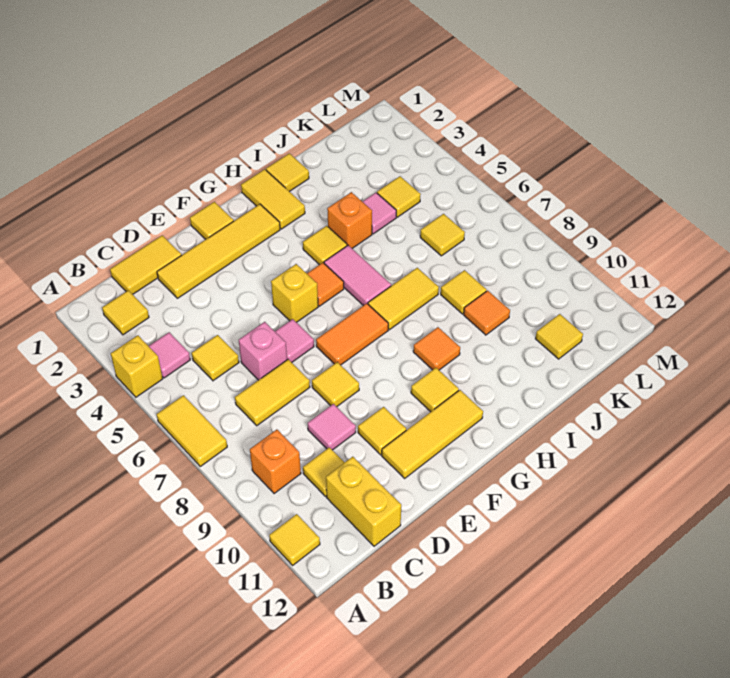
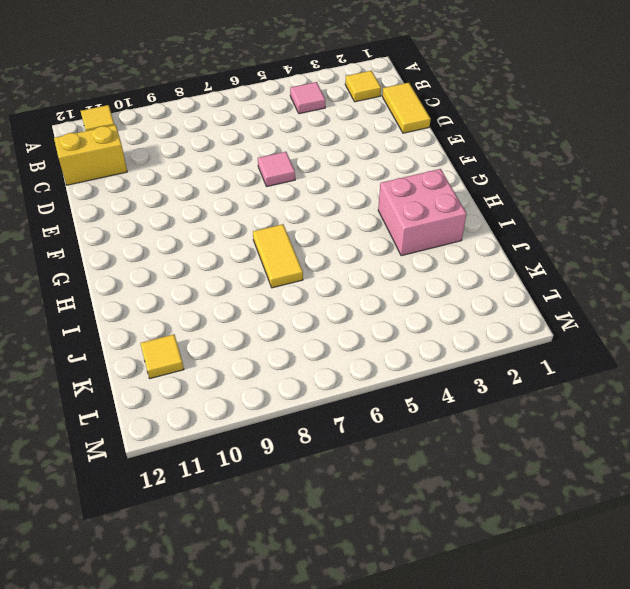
pink brick H2:I3 level 1 -> yellow tile H1:H2 level 1
none -> yellow brick A4 level 1
none -> yellow tile A6:A7 level 1
none -> orange brick B9 level 1
none -> yellow tile C5 level 1

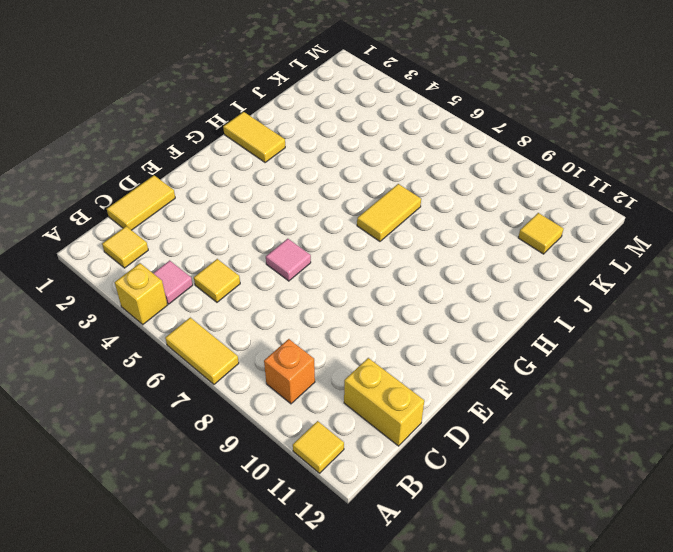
none -> yellow tile C7:D7 level 1
none -> yellow tile C10 level 1
none -> yellow tile D2:G2 level 1
none -> pink brick D6 level 1

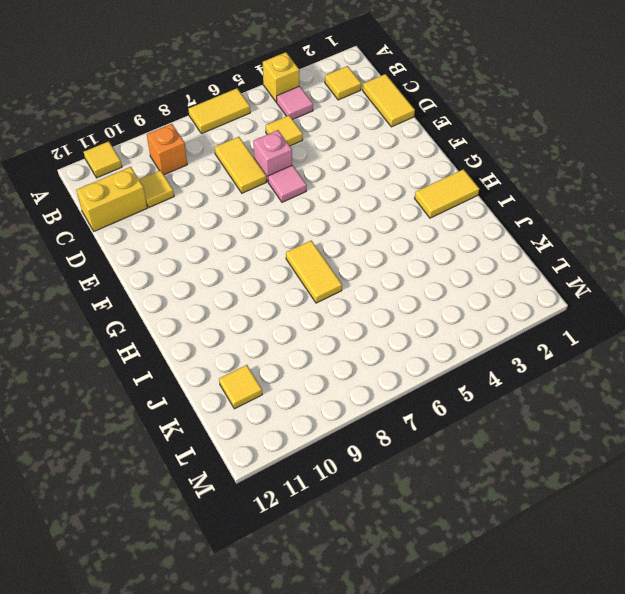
none -> yellow tile D2:G2 level 1
none -> pink tile D9 level 1
none -> yellow tile E8 level 1
none -> yellow tile E10 level 1

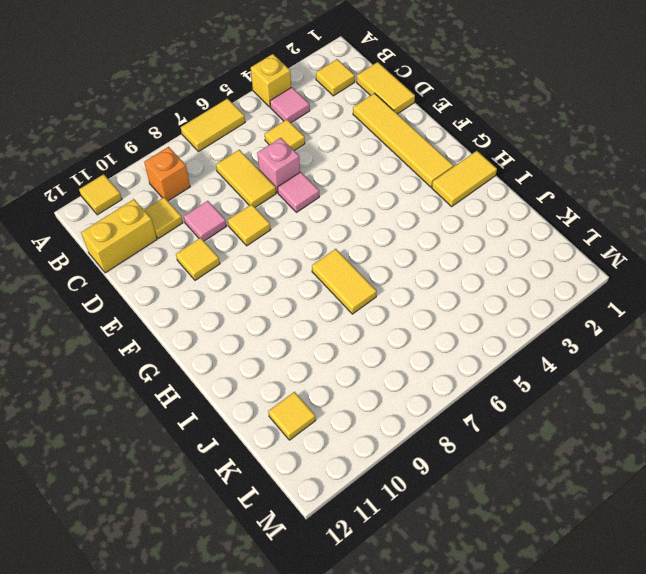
none -> yellow tile E11:G11 level 1
none -> yellow tile F1 level 1
none -> yellow brick F5 level 1
none -> orange tile F7:G7 level 1

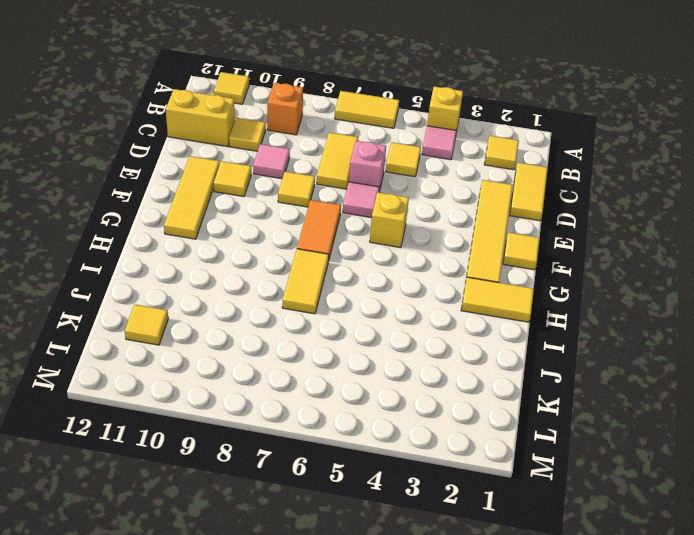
none -> orange tile G5 level 1
none -> yellow tile G10 level 1
none -> yellow tile H4 level 1
none -> pink tile H5:H6 level 1

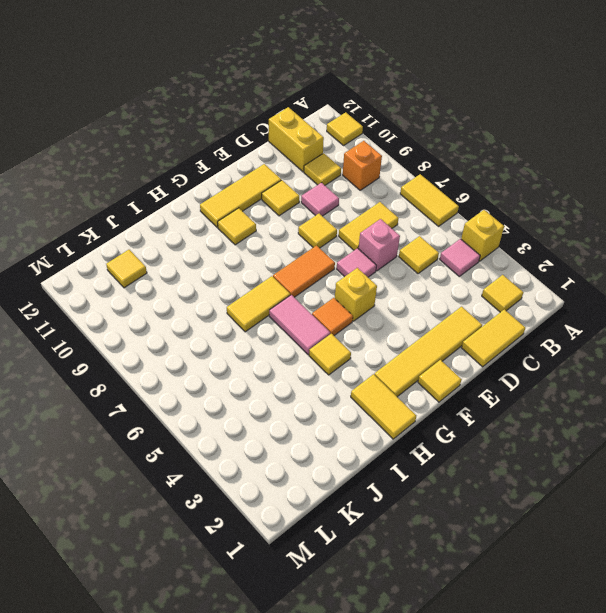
none -> orange tile H9 level 1
none -> yellow tile I1 level 1
none -> orange brick I4 level 1
none -> pink tile J4 level 1

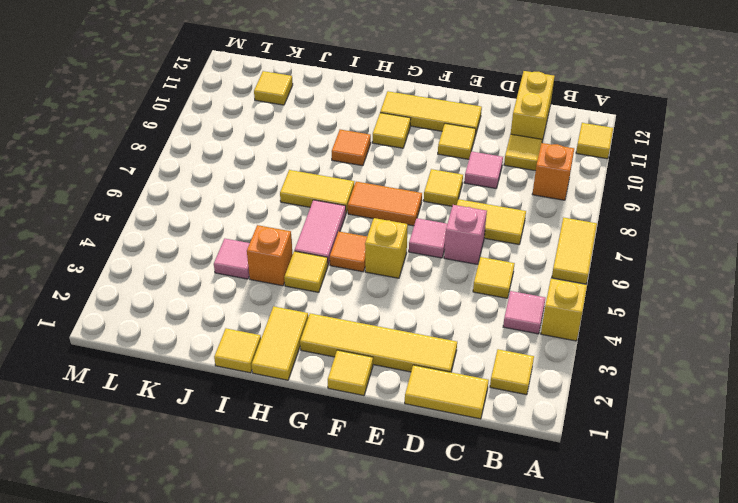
none -> yellow tile J8 level 1
none -> orange tile J9 level 1
none -> yellow tile K4 level 1
none -> yellow tile K6 level 1

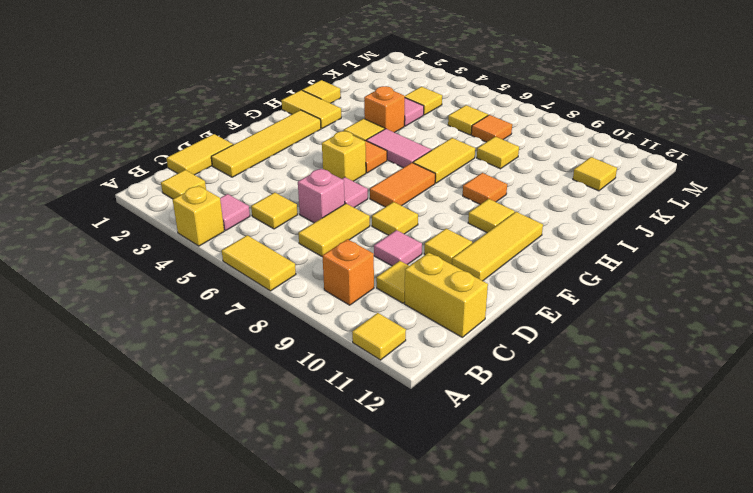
orange tile K7 level 1 -> orange tile J9 level 1
none -> yellow tile F1 level 1

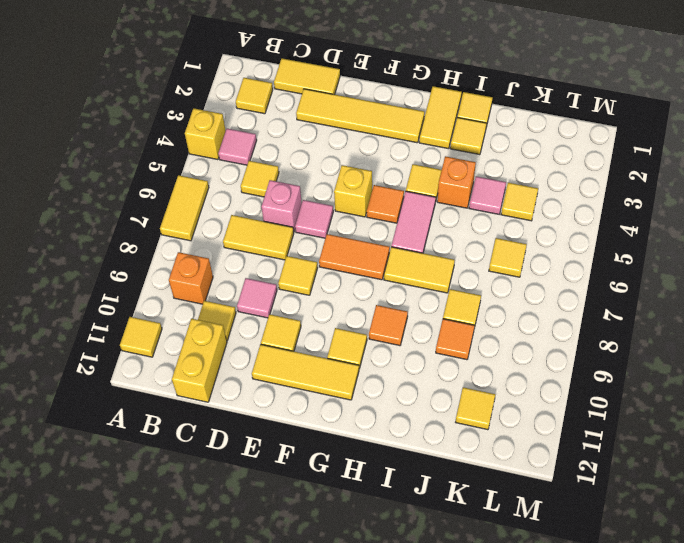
yellow tile I2 level 1 -> yellow tile F1 level 1

